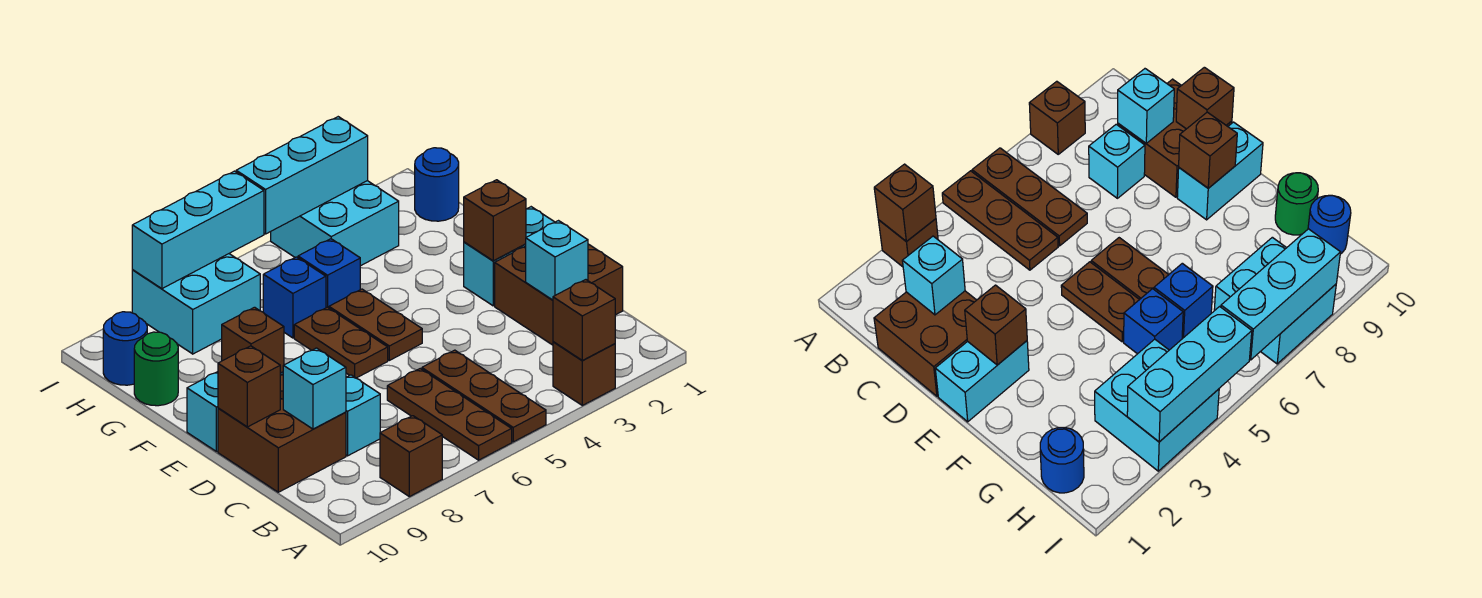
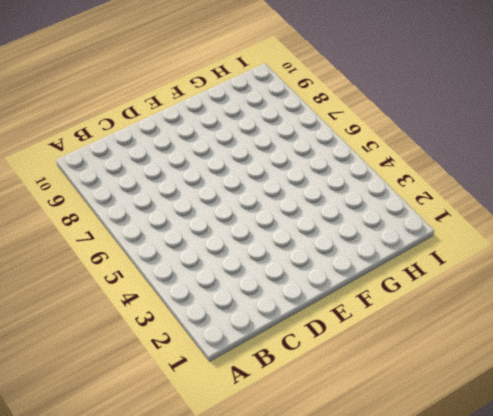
none -> brown brick A3 level 1
none -> brown plate A5:C5 level 1
none -> brown plate A6:C6 level 1

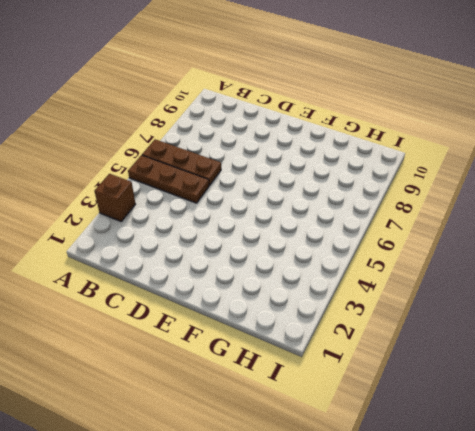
none -> brown brick A8 level 1
none -> brown brick C1:D2 level 1
none -> cyan brick C8 level 1

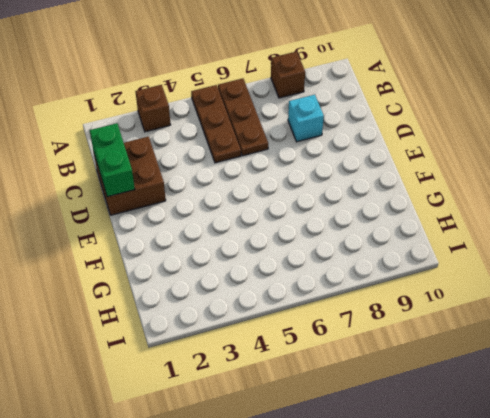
green brick C1:D1 level 2 -> none
none -> brown brick C9:D10 level 1
none -> cyan brick E1:E2 level 1
none -> brown plate E5:F5 level 1

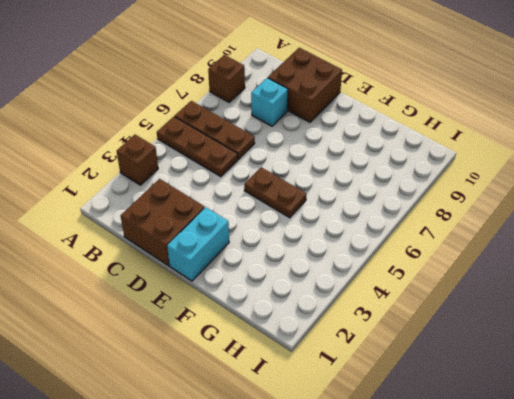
none -> brown plate E6:F6 level 1
none -> cyan brick E9:E10 level 1
none -> blue brick G5 level 1

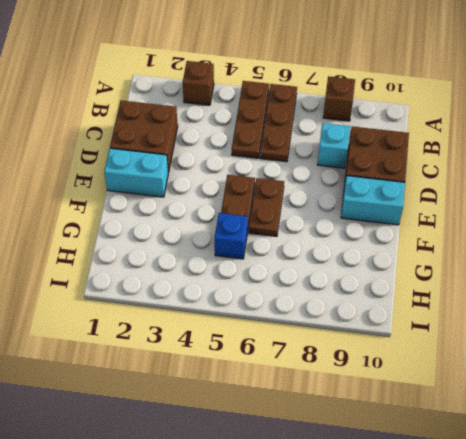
none -> blue brick G6 level 1
none -> green round brick G10 level 1
none -> blue round brick H1 level 1

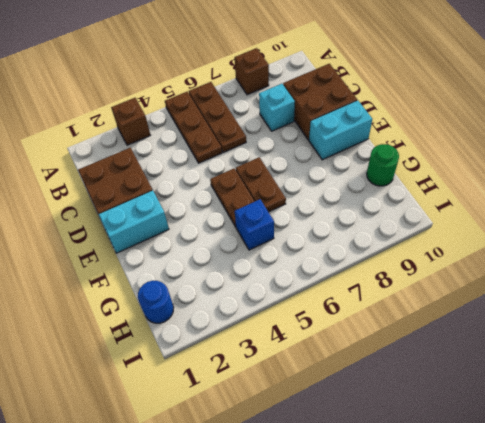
none -> blue brick G6 level 1
none -> cyan brick H3:I4 level 1
none -> cyan brick H7:I8 level 1

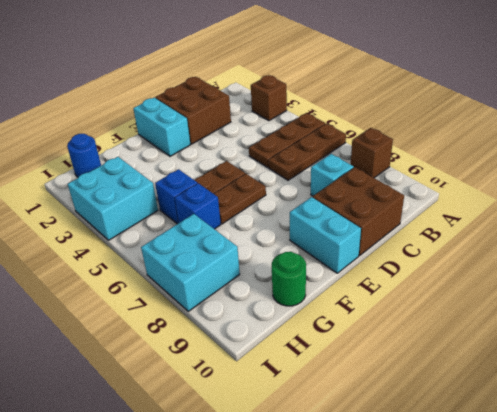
none -> blue round brick H10 level 1
none -> brown brick A3 level 2
none -> cyan brick C2 level 2

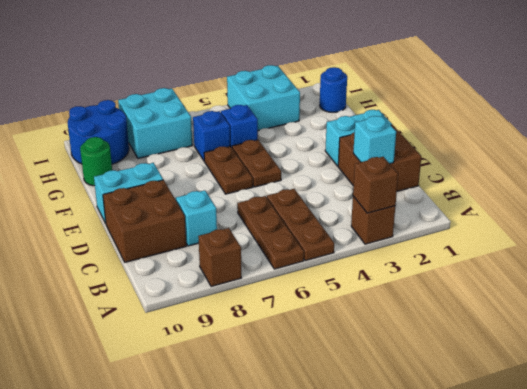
blue round brick H9:I10 level 1 -> blue round brick H10 level 1
none -> cyan brick C9 level 2
none -> brown brick D10 level 2
none -> brown brick E2 level 2

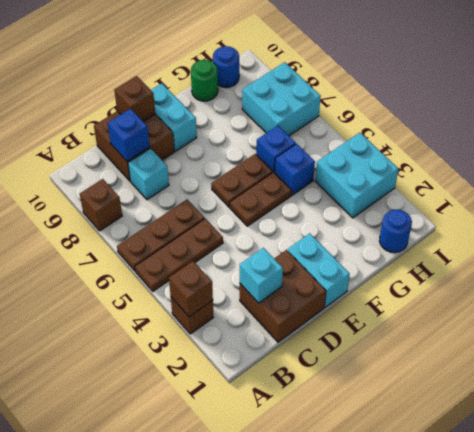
blue brick C9 level 2 -> cyan brick C9 level 2
none -> brown brick E2 level 2
none -> brown brick E9 level 2
none -> cyan brick I3:I5 level 2

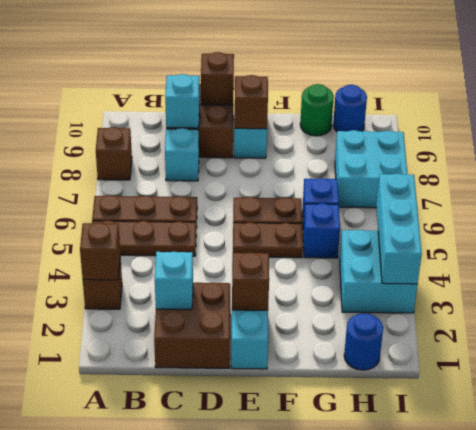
none -> cyan brick I6:I8 level 2

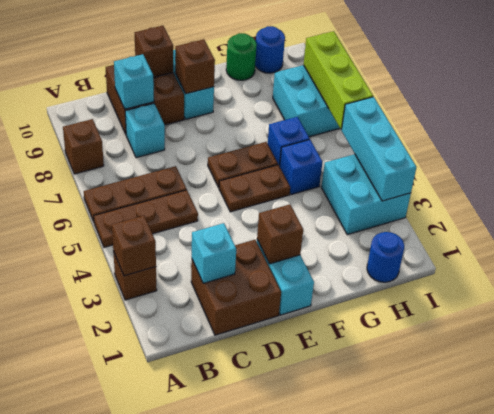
lime brick I6:I8 level 2 -> cyan brick I6:I8 level 2

